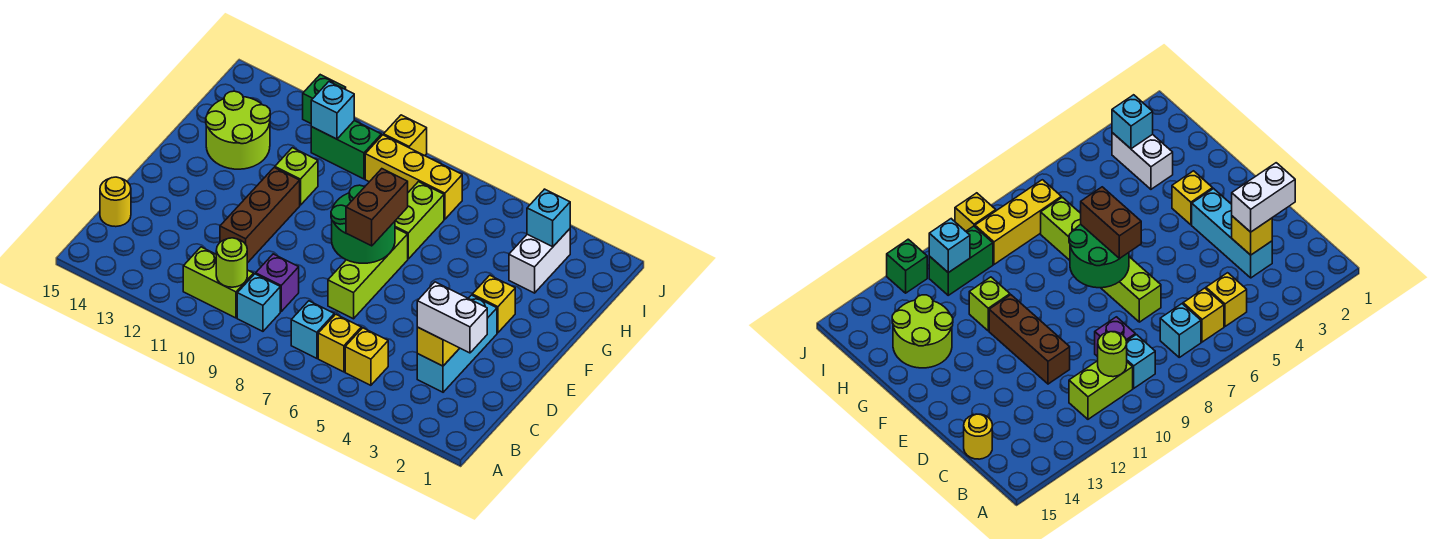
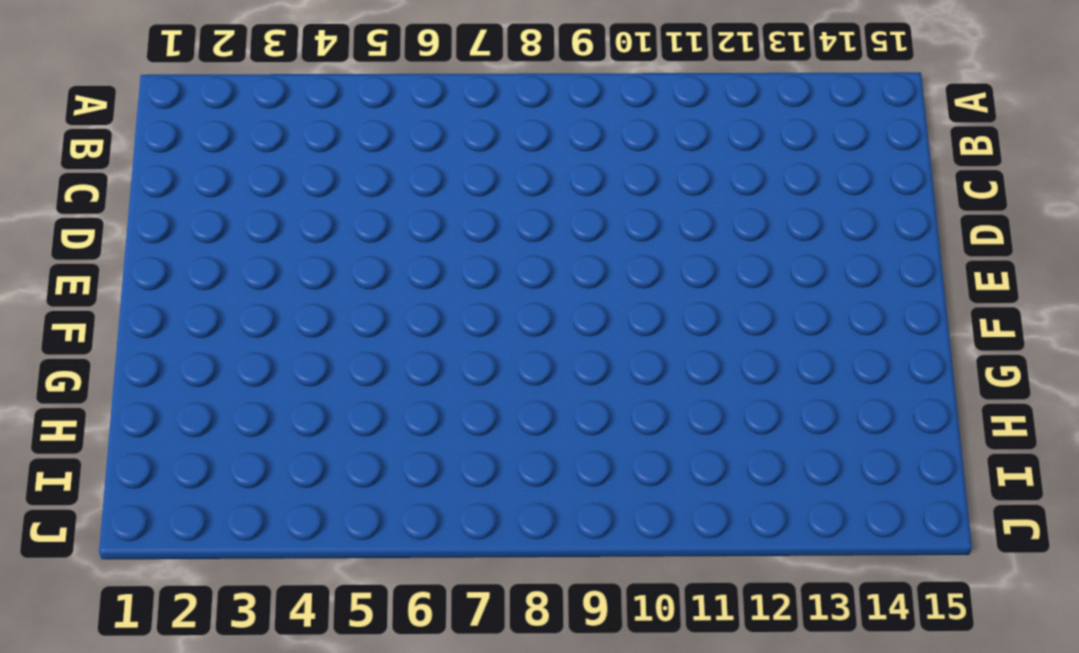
none -> yellow brick B5 level 1
none -> yellow brick B6 level 1
none -> cyan brick B7 level 1

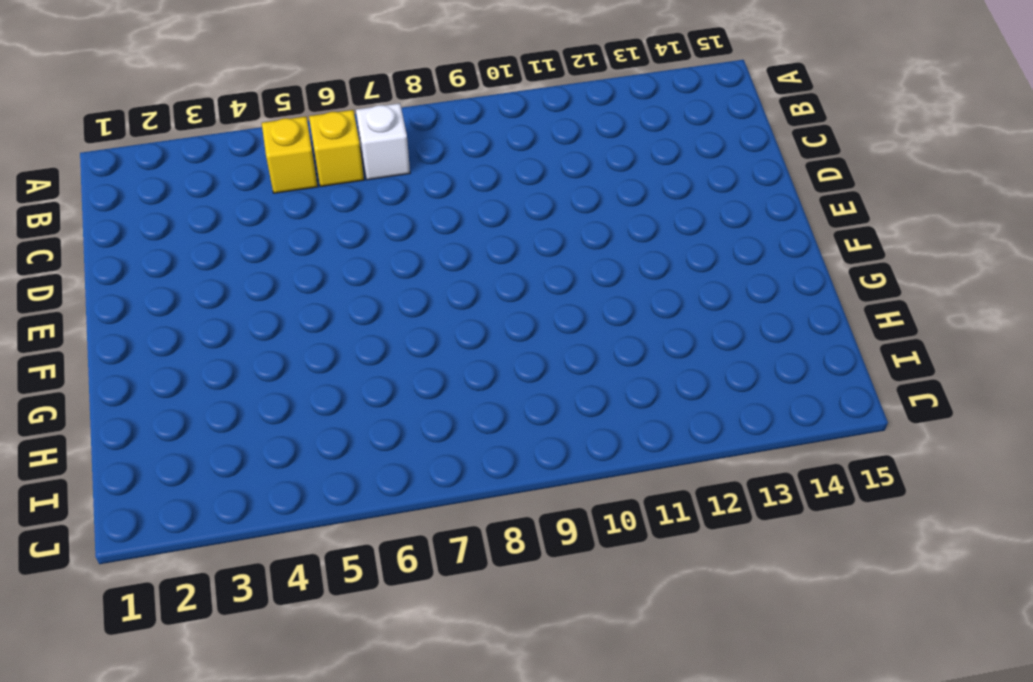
white brick B7 level 1 -> cyan brick B7 level 1
none -> cyan brick B9 level 1
none -> lime brick B10:B11 level 1
none -> cyan brick C3:E3 level 1

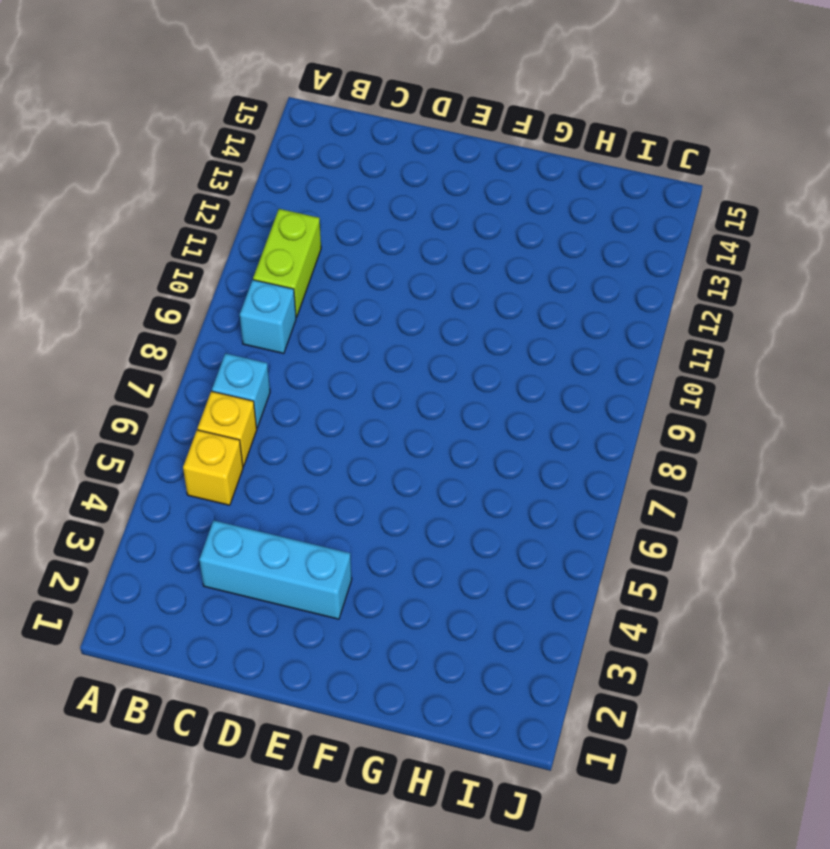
none -> purple brick C9 level 1
none -> yellow round brick C15 level 1
none -> lime brick D7:F7 level 1

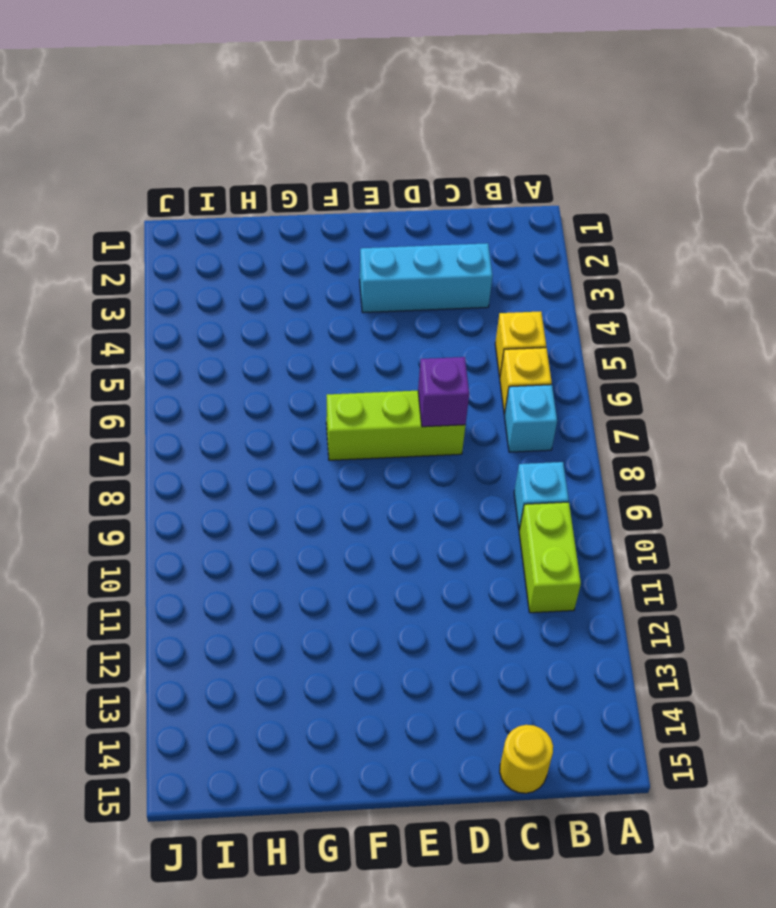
purple brick D7 level 2 -> purple brick C9 level 1
none -> brown brick D11:F11 level 1
none -> yellow brick F3 level 1
none -> lime brick G7:H7 level 1

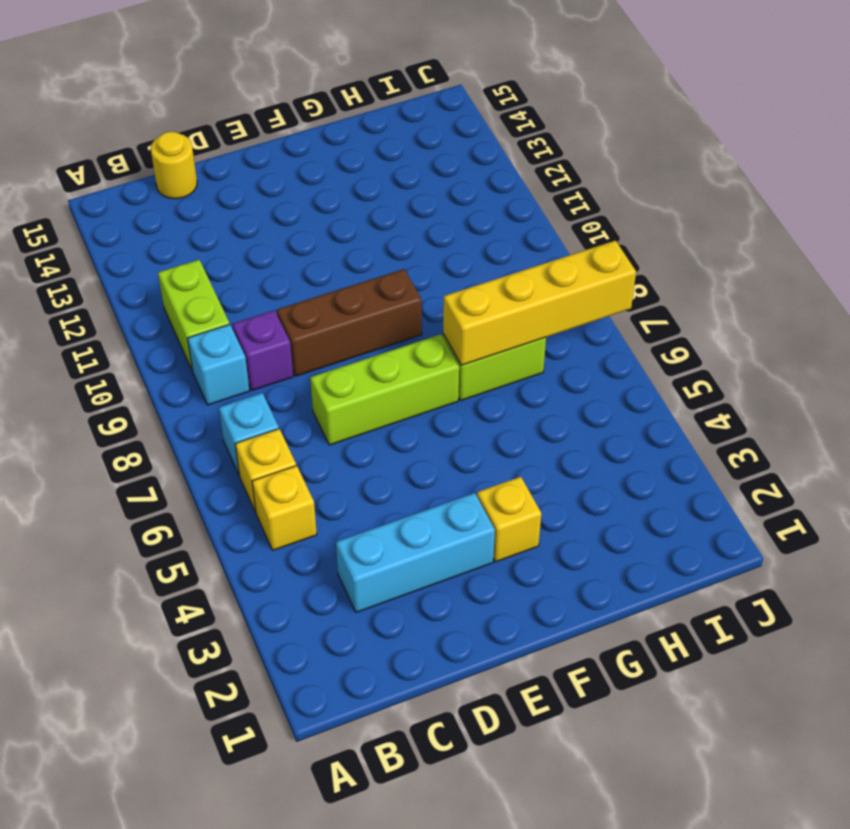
brown brick D9:F9 level 1 -> brown brick D11:F11 level 1
yellow brick G7:J7 level 2 -> none
none -> lime brick G11 level 1
none -> lime round brick G13:H14 level 1
none -> white brick H3:I3 level 1

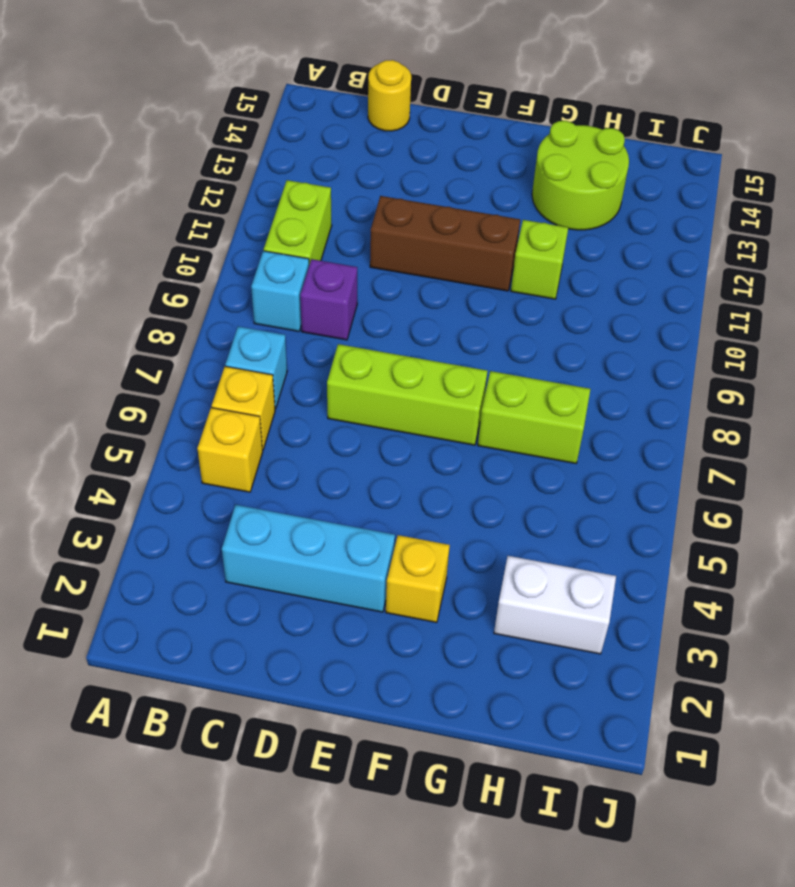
none -> yellow brick I7:I9 level 1
none -> green brick I10:I11 level 1
none -> yellow brick J9 level 1

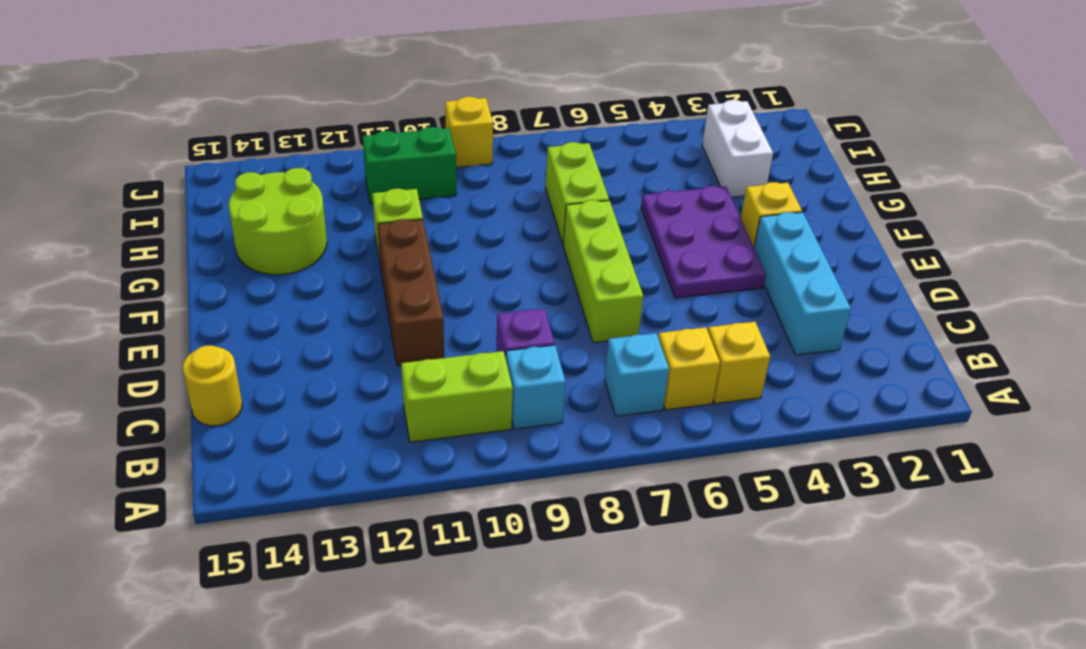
purple plate E4:G5 level 1 -> none
none -> yellow brick I7:I9 level 1
none -> green brick J12 level 1
none -> lime round brick B10 level 2

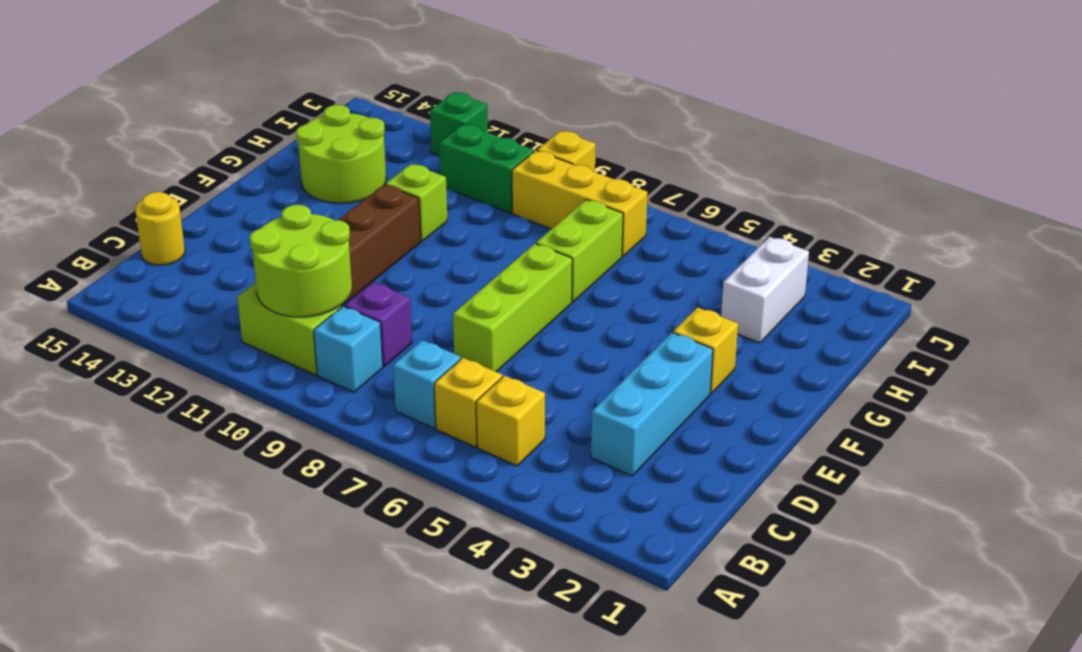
lime round brick B10:C11 level 2 -> lime round brick B10 level 2
none -> yellow brick C3 level 2
none -> green round brick E7:F8 level 2
none -> cyan brick I3 level 2

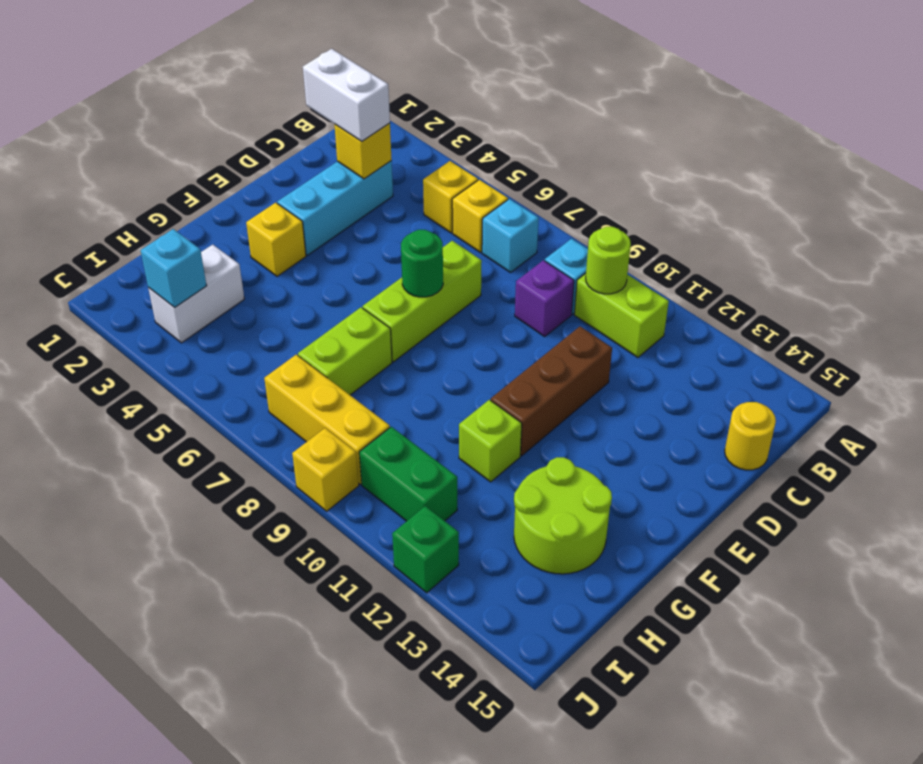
green round brick E7 level 2 -> green round brick E7:F8 level 2
none -> cyan brick I11 level 2
none -> brown brick E7:F7 level 3

